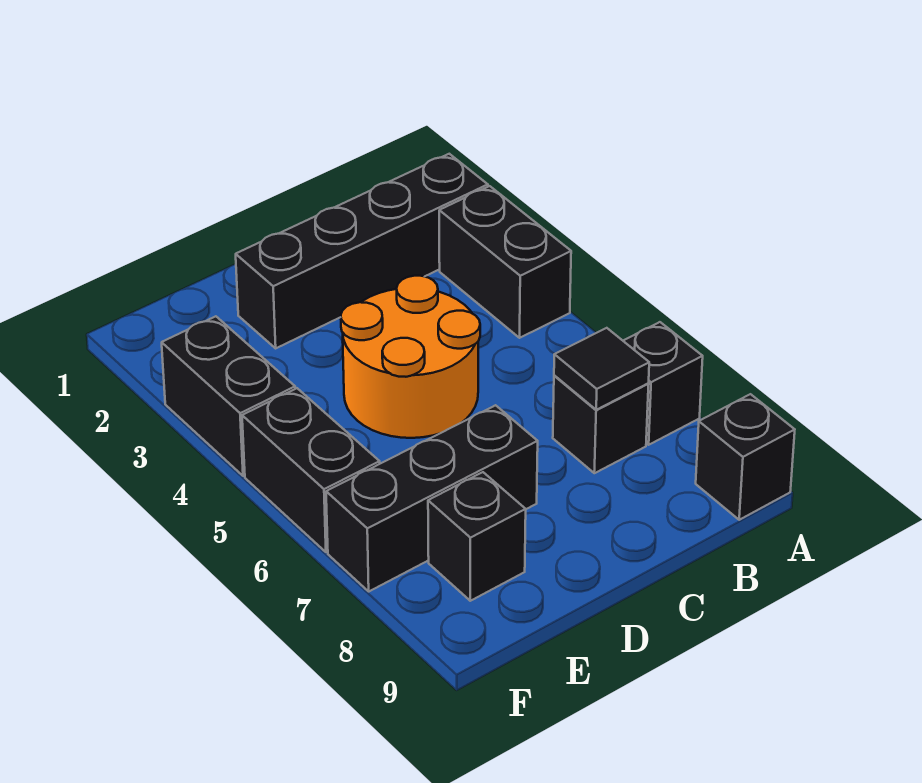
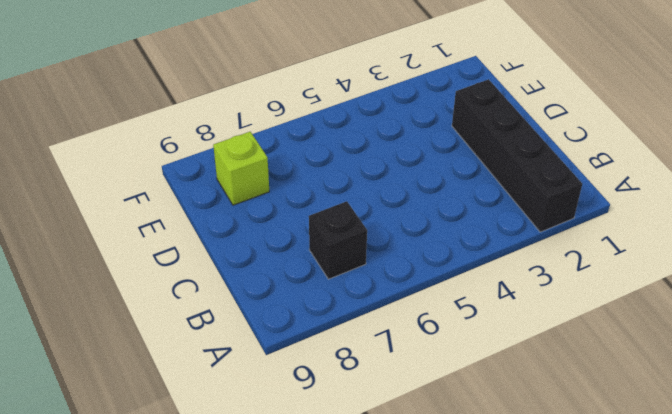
lime brick E8 level 1 -> black brick E8 level 1
none -> black brick A3:A4 level 1
none -> black brick A7 level 1

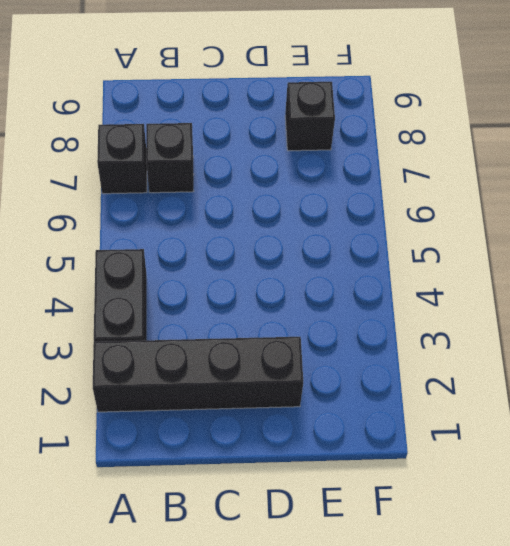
none -> black brick A9 level 1
none -> orange round brick C4:D5 level 1

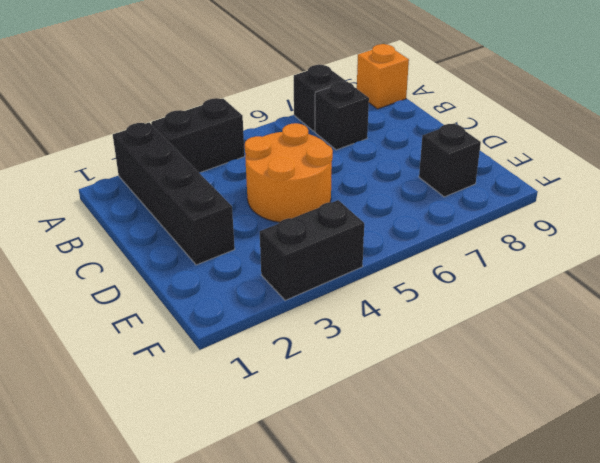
orange brick A9 level 1 -> black brick A9 level 1
none -> black brick D7:F7 level 1
none -> black brick F5:F6 level 1

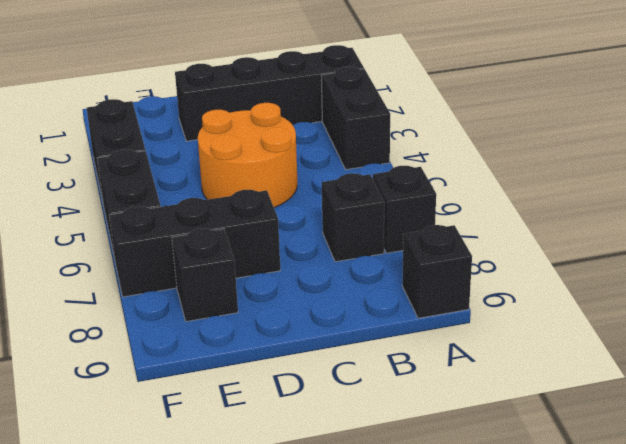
none -> black tile B7 level 2

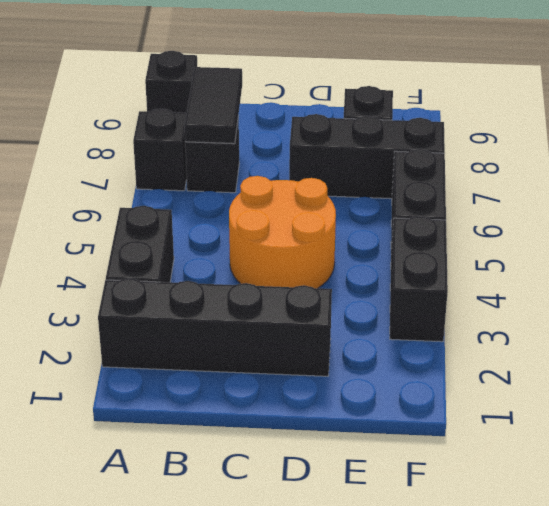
black tile B7:B8 level 2 -> black tile B7 level 2

